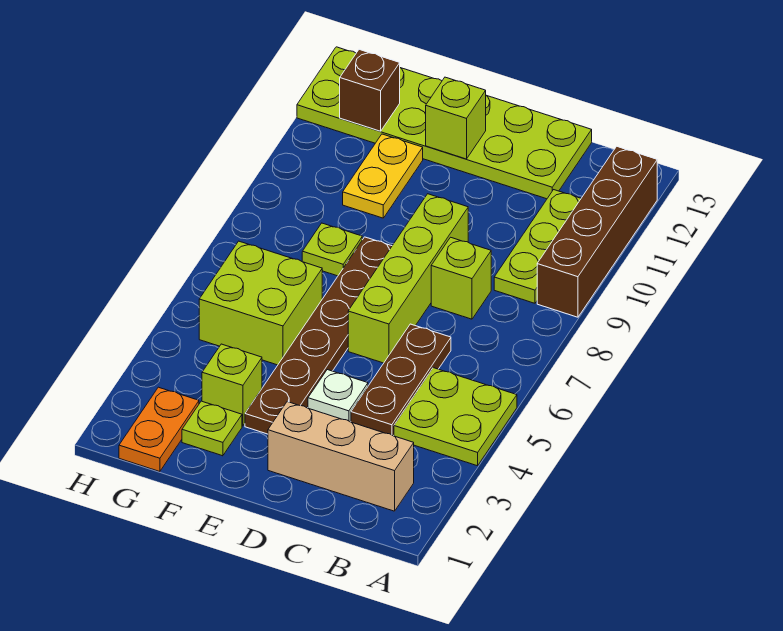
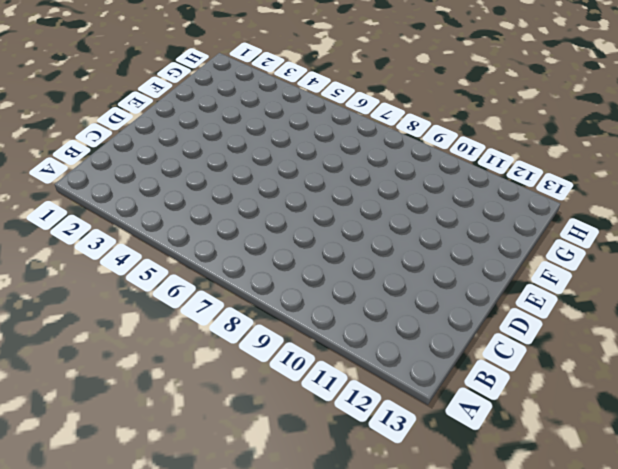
none -> lime plate A4:B5 level 1
none -> brown brick A9:A12 level 1
none -> tan brick B2:D2 level 1

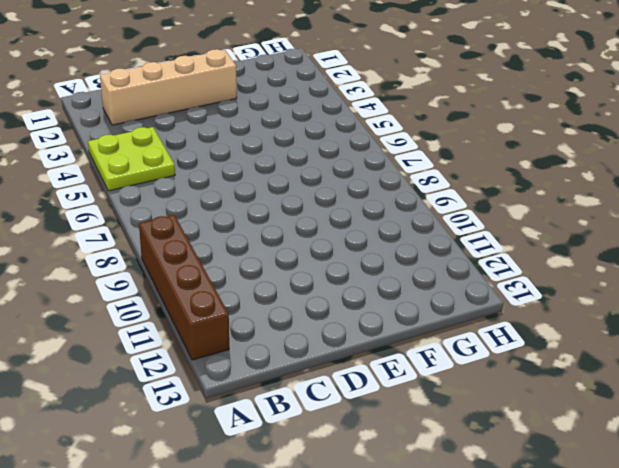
tan brick B2:E2 level 1 -> tan brick B2:D2 level 1
none -> lime plate B9:B11 level 1
none -> brown plate C4:C6 level 1
none -> lime brick C8 level 1

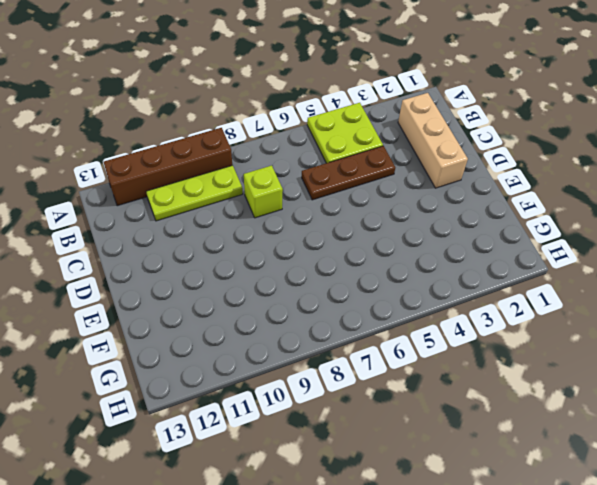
none -> lime plate C12:H13 level 1
none -> white plate D4 level 1
none -> lime brick D6:D9 level 1

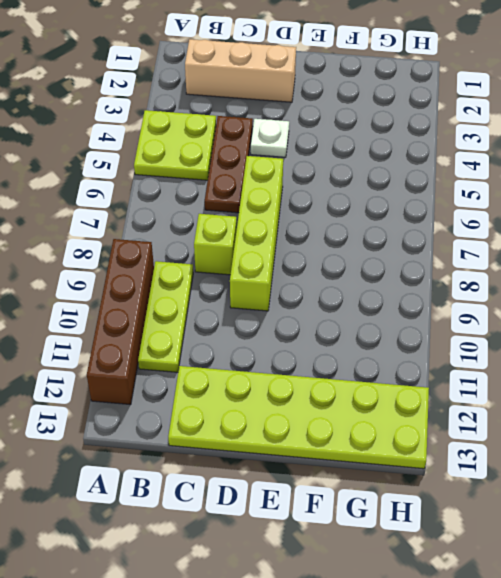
none -> brown plate E3:E8 level 1
none -> lime plate F2 level 1
none -> lime brick F3 level 1

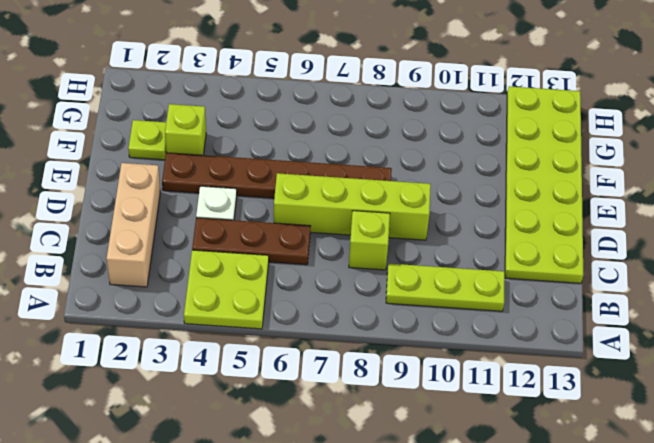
none -> brown brick A9:A12 level 1
none -> lime brick F5:G6 level 1
none -> lime plate F8 level 1

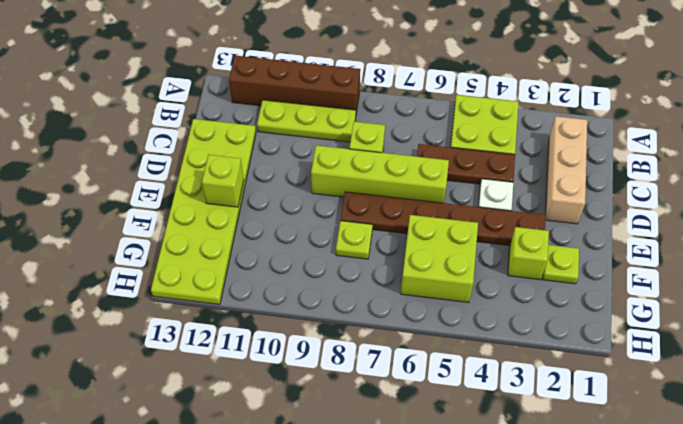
none -> yellow plate F10:F11 level 1
none -> orange plate G1:G2 level 1
none -> brown brick G12 level 2

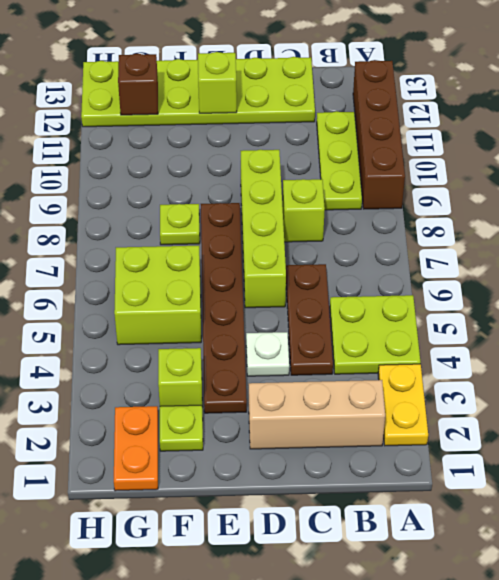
yellow plate A2:A3 level 1 -> yellow plate F10:F11 level 1

